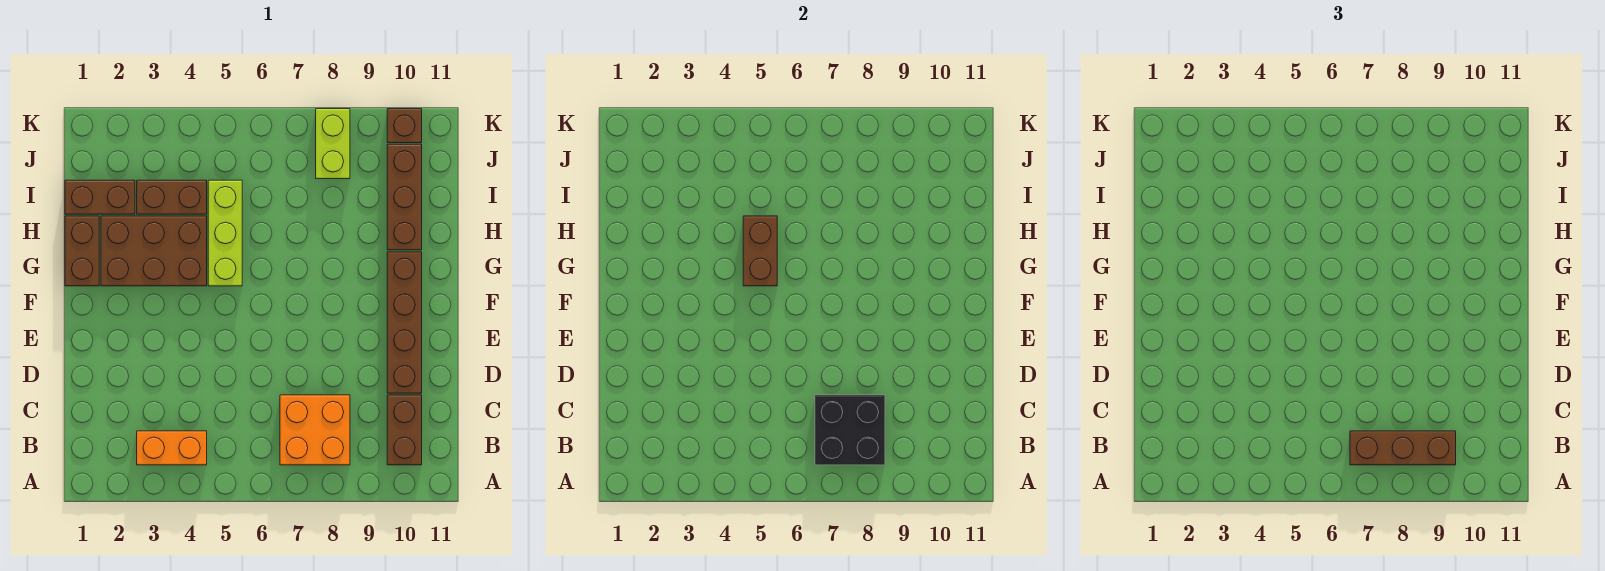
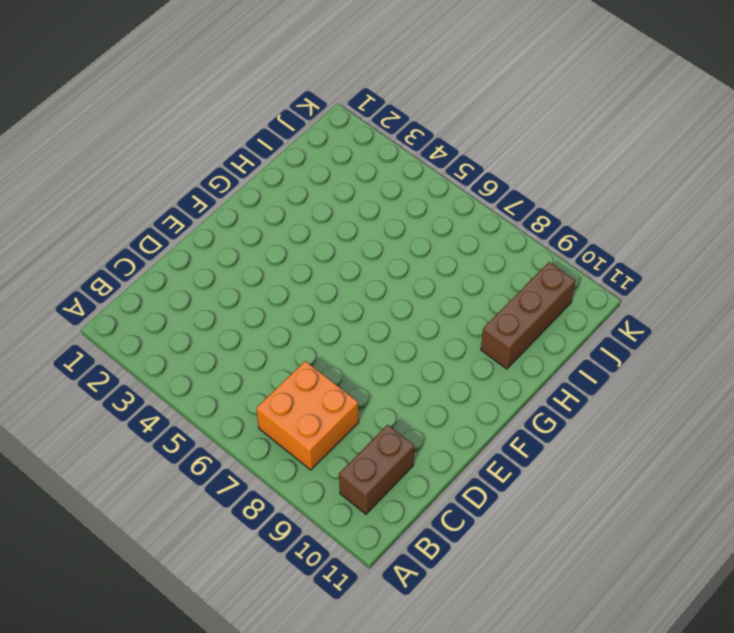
none -> orange brick B3:B4 level 1
none -> brown brick D10:G10 level 1
none -> brown brick G1:H1 level 1

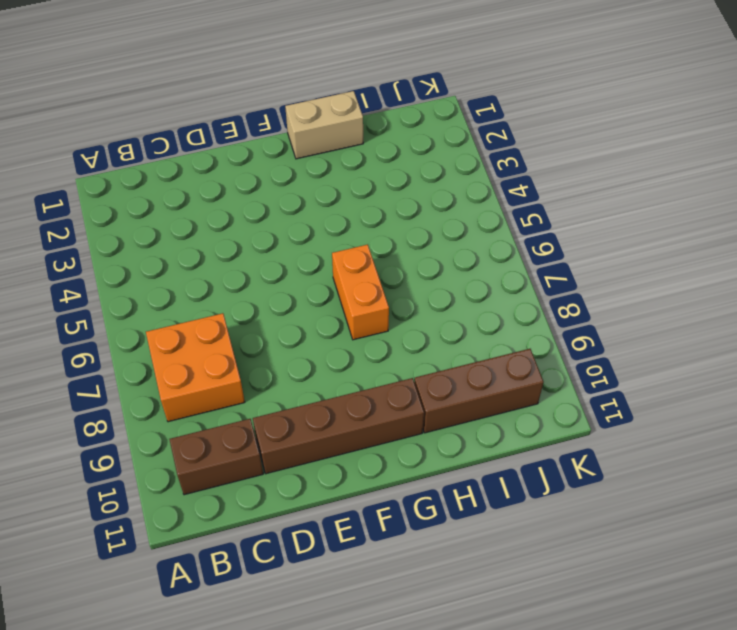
tan brick G1:H1 level 1 -> brown brick G1:H1 level 1
orange brick G6:G7 level 1 -> orange brick B3:B4 level 1
none -> brown brick G2:H4 level 1
none -> lime brick G5:I5 level 1
none -> brown brick I1:I2 level 1

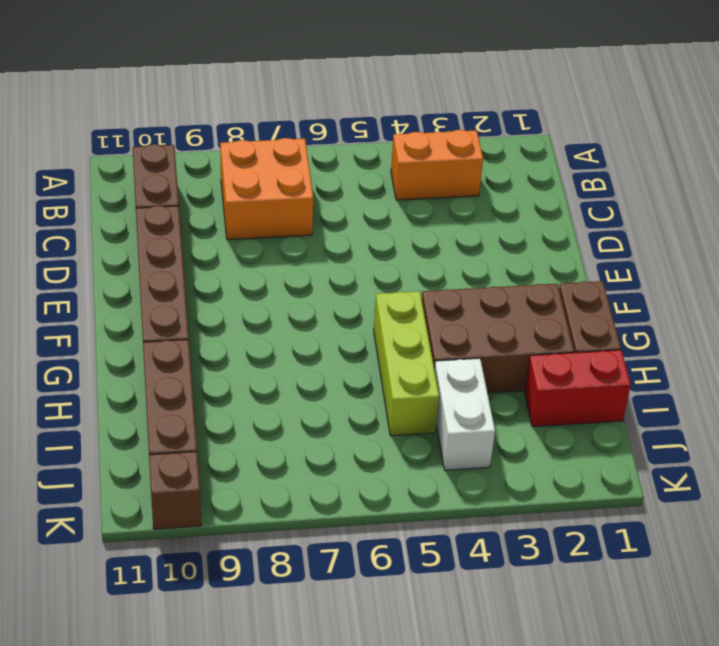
red brick I1:I2 level 1 -> brown brick I1:I2 level 1
white brick I4:J4 level 1 -> brown brick I3:I4 level 1
none -> lime brick J8:K8 level 1
none -> black brick B7:C8 level 2
none -> brown brick G5:H5 level 2

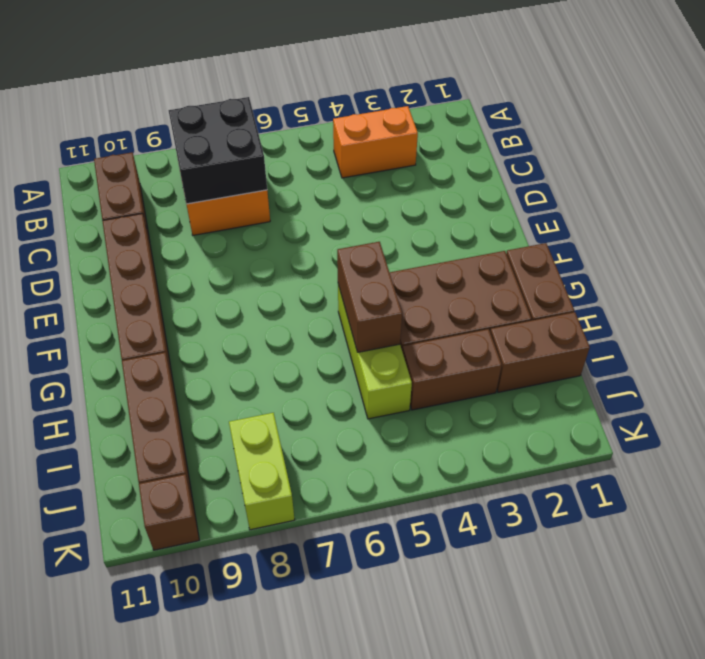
none -> brown brick B7:B9 level 3

